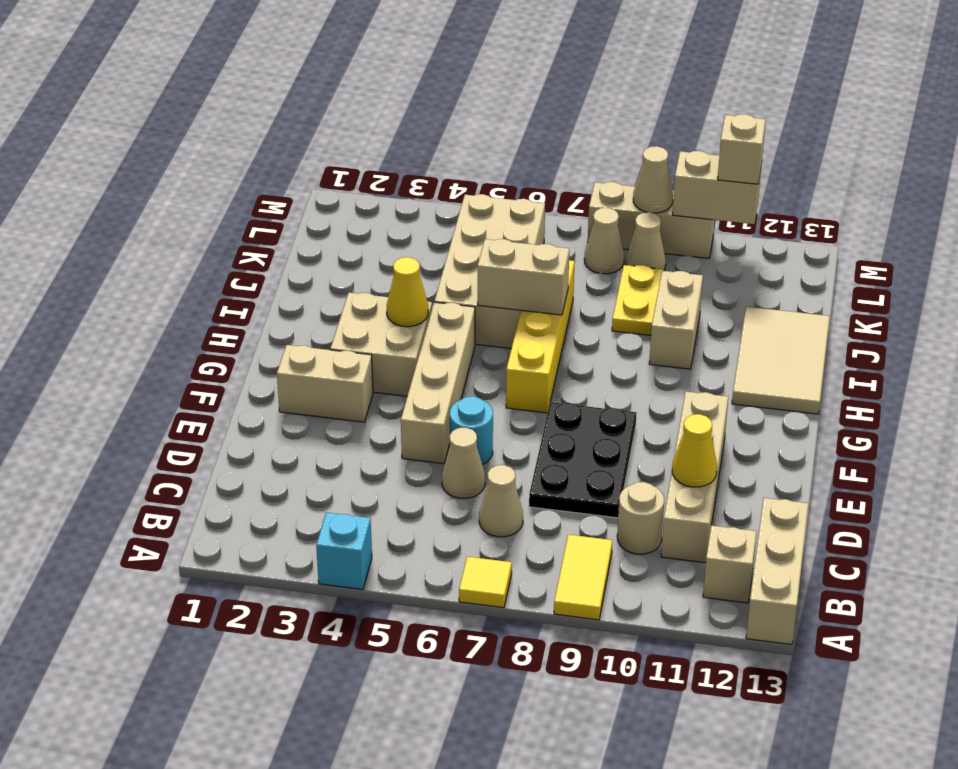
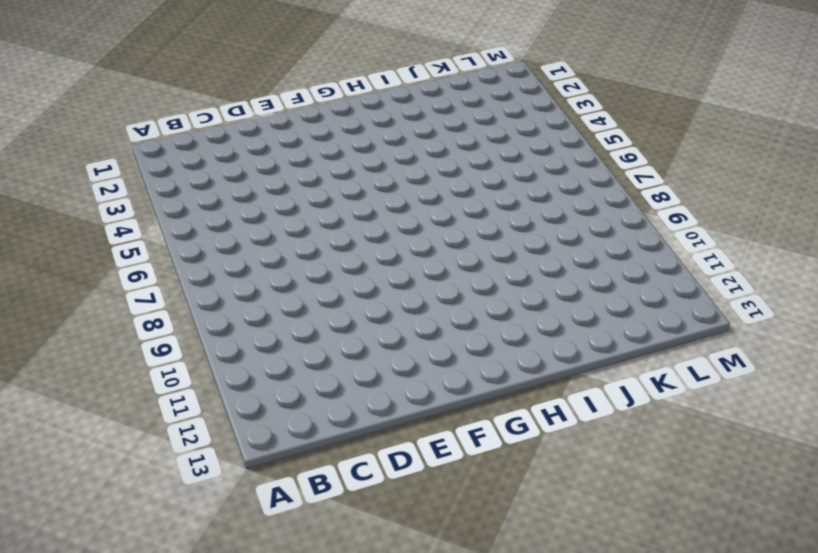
none -> cyan brick A4 level 1
none -> yellow tile A7 level 1
none -> yellow tile A9:B9 level 1

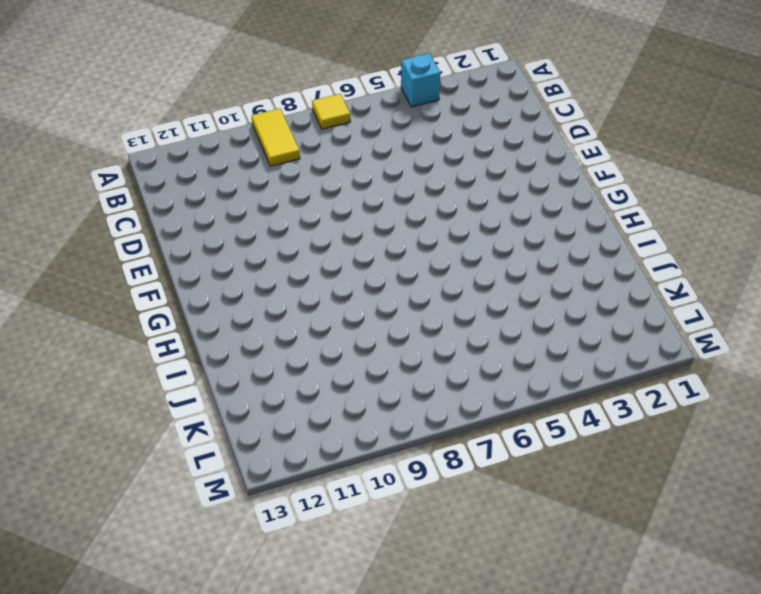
none -> tan brick A13:C13 level 1
none -> tan brick B12 level 1
none -> tan cone C7 level 1

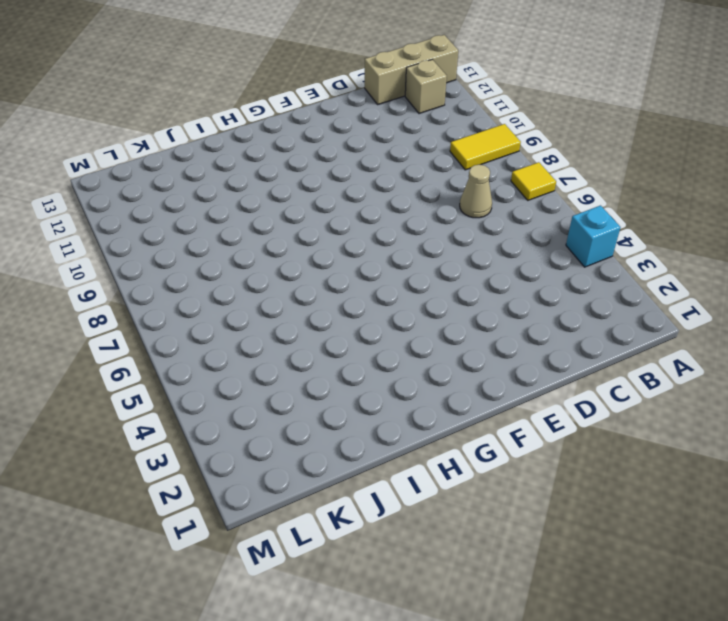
none -> tan round brick C10 level 1
none -> tan brick C11:F11 level 1
none -> tan cone D6 level 1

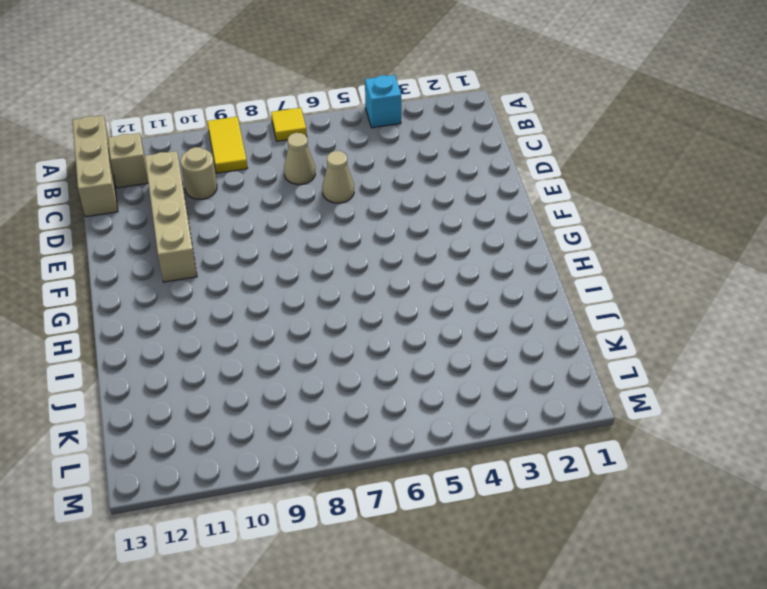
none -> black plate D8:F9 level 1
none -> tan brick E5:H5 level 1
none -> cyan round brick E6 level 1

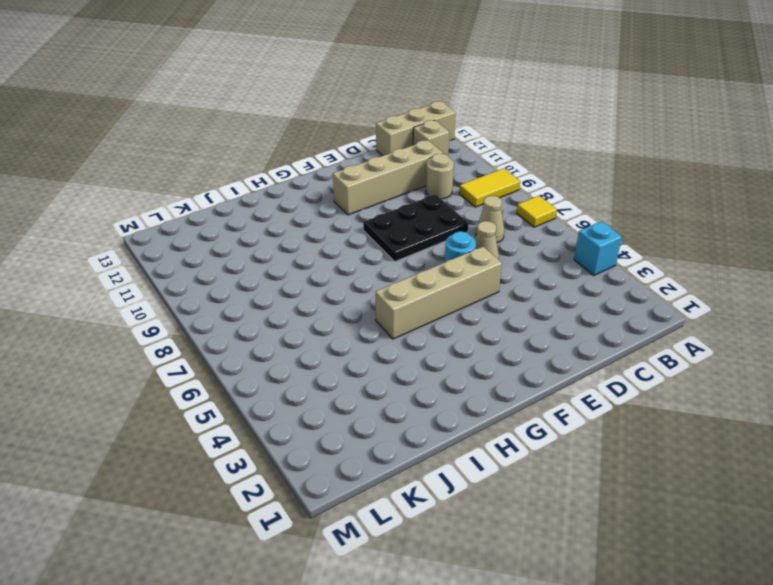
none -> tan brick F2:F3 level 1
none -> tan brick G3:H4 level 1
none -> yellow brick G7:J7 level 1

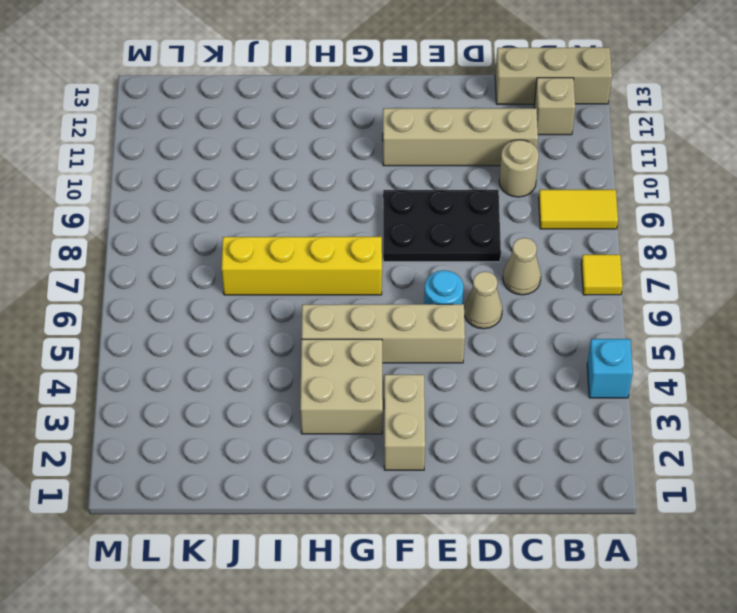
none -> tan tile H12:J13 level 1
none -> tan brick I5:L6 level 1
none -> tan brick I10:J10 level 1

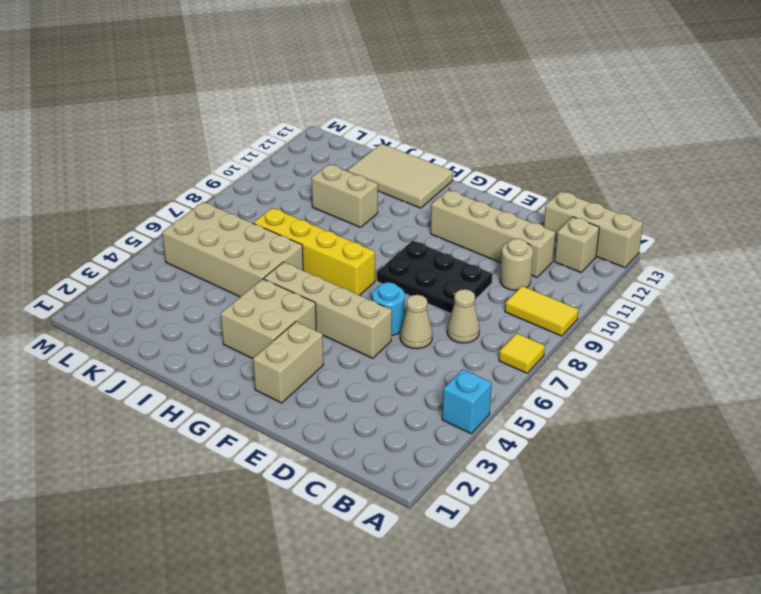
none -> yellow plate J9:K9 level 1
none -> tan cone L8 level 1
none -> tan cone L9 level 1

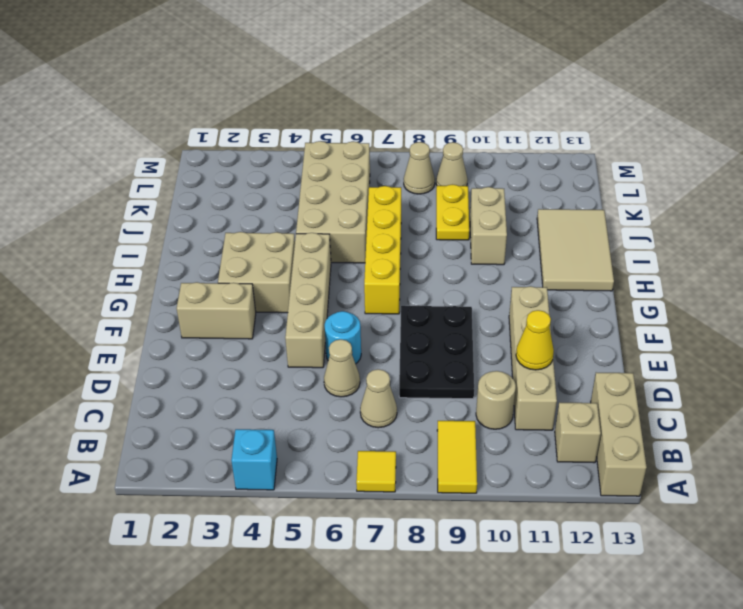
none -> tan brick M8:M10 level 1
none -> yellow cone H4 level 2
none -> tan brick I6:I7 level 2

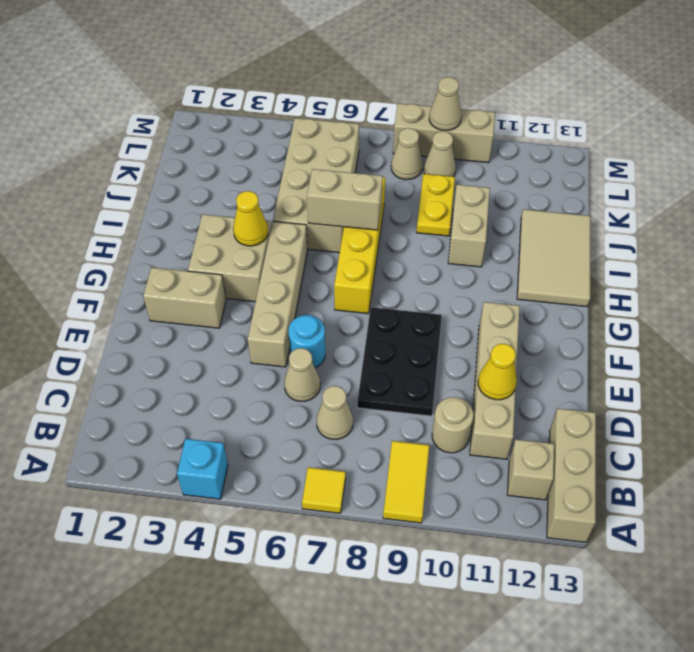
none -> tan brick M10:M11 level 2
none -> tan brick M11 level 3

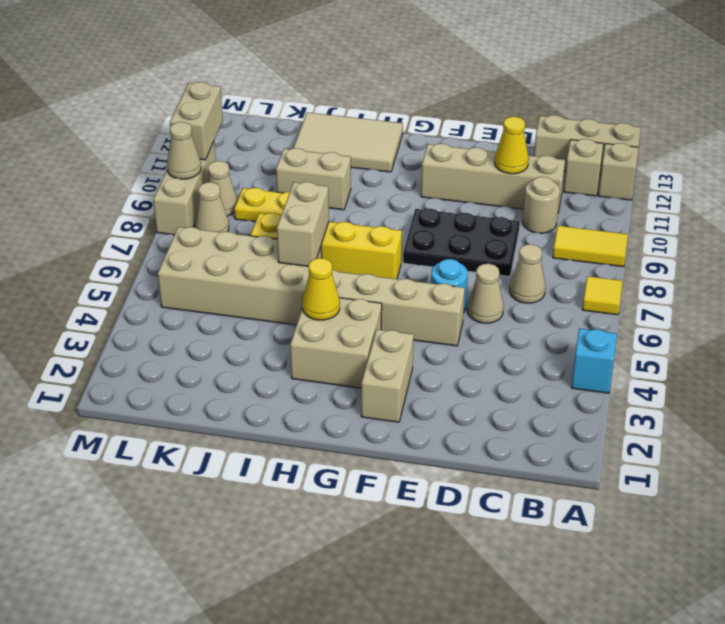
tan brick A12 level 1 -> tan brick M11 level 3

